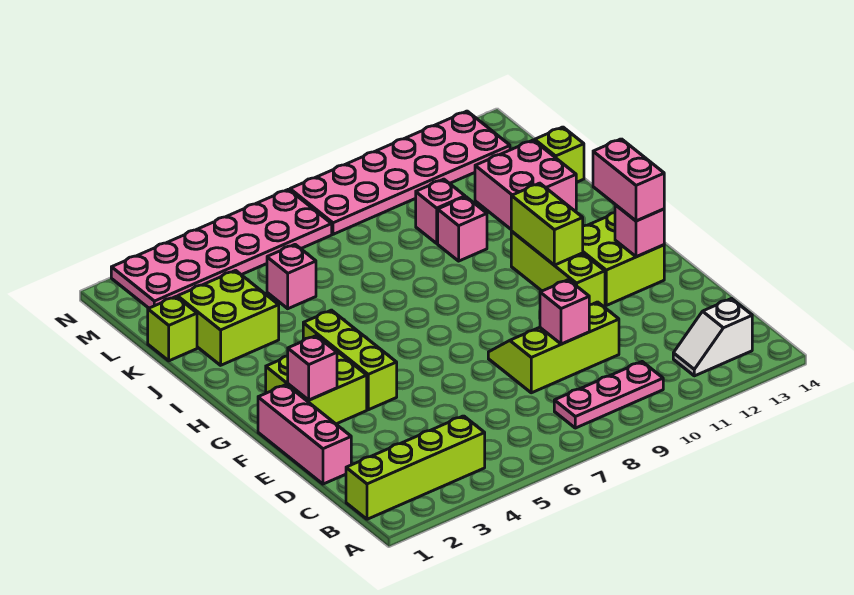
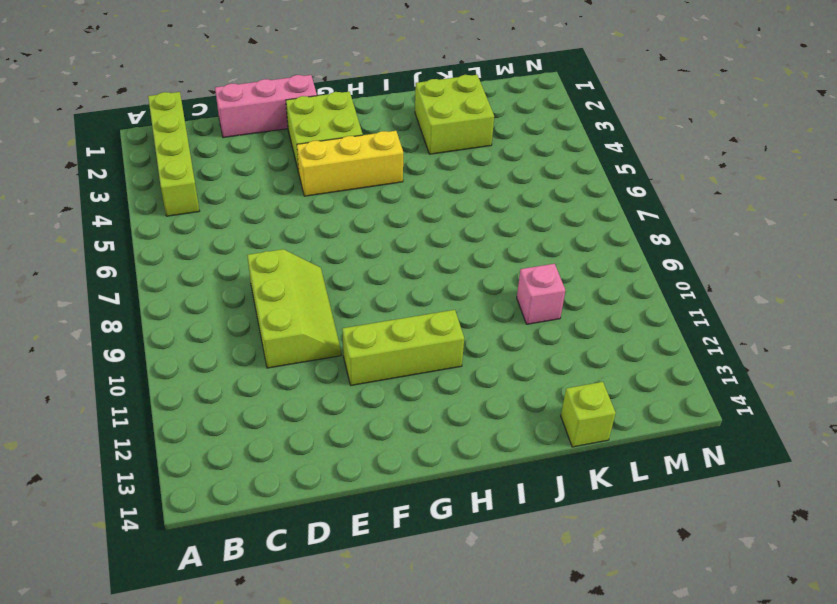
yellow brick F4:H4 level 1 -> lime brick F4:H4 level 1
none -> pink plate B8:B10 level 1
none -> white slope B12:B13 level 1 top 13
none -> lime brick F12:G13 level 1

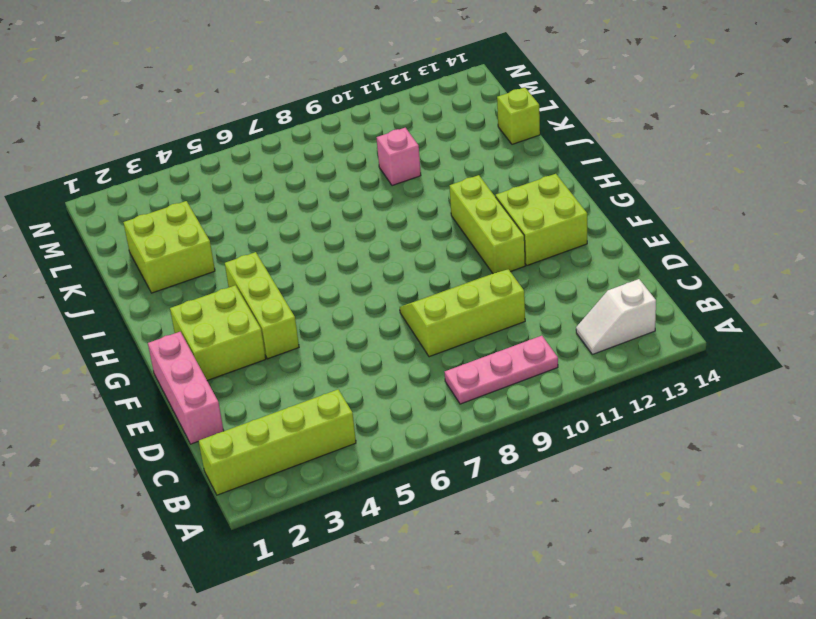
none -> pink brick J10 level 1
none -> pink brick J12:K13 level 1
none -> lime brick K1 level 1

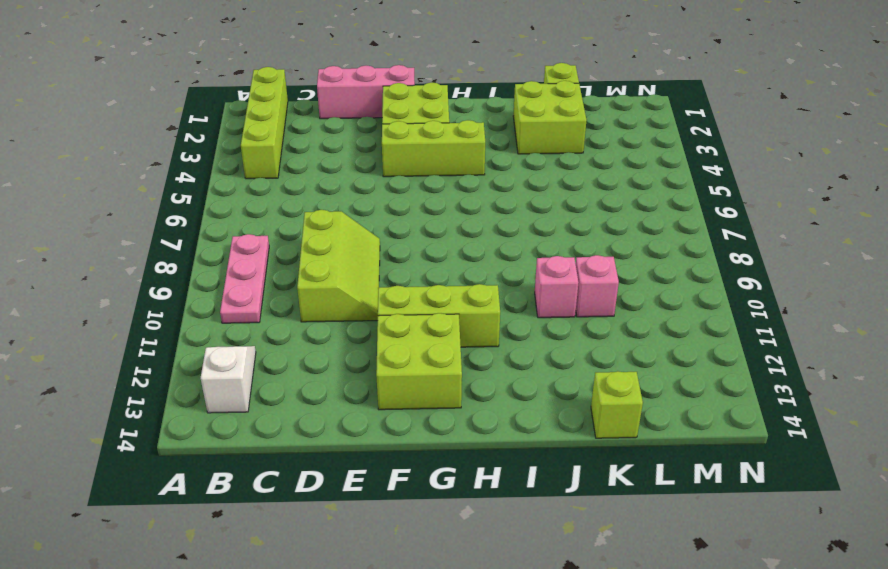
none -> pink brick J12:K13 level 1
none -> pink brick K5 level 1
none -> pink plate M2:N7 level 1

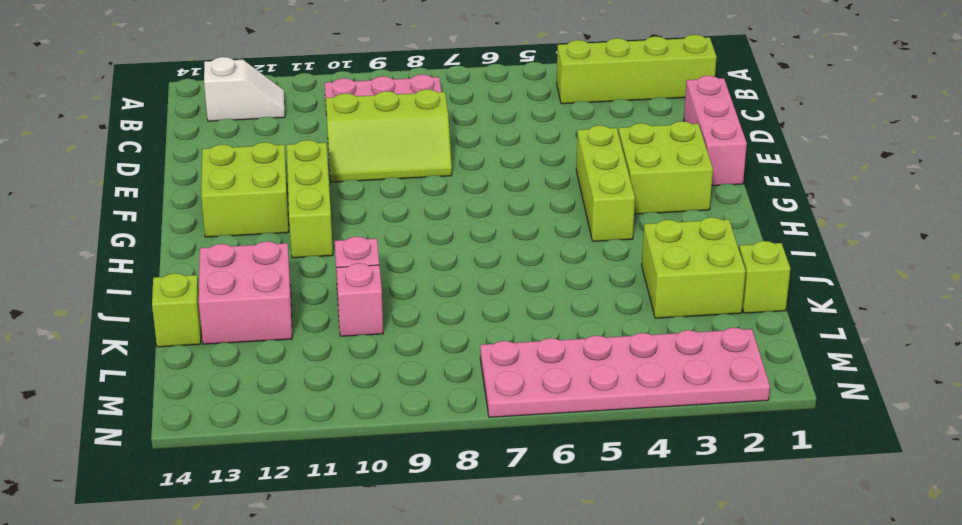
none -> pink brick K5 level 1
none -> pink plate M8:N13 level 1
none -> pink brick D9 level 2

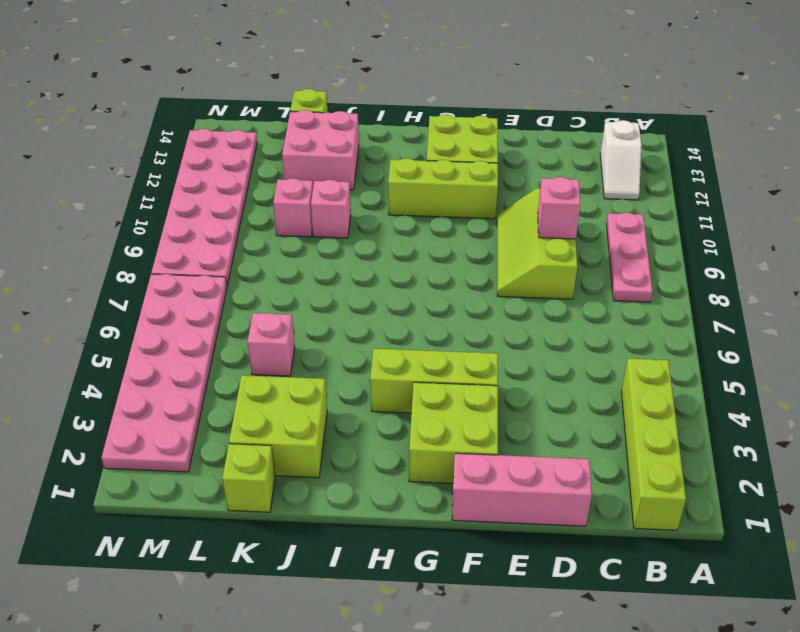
none -> pink brick F2 level 2
none -> pink brick F13 level 2
none -> lime brick G11:H11 level 2

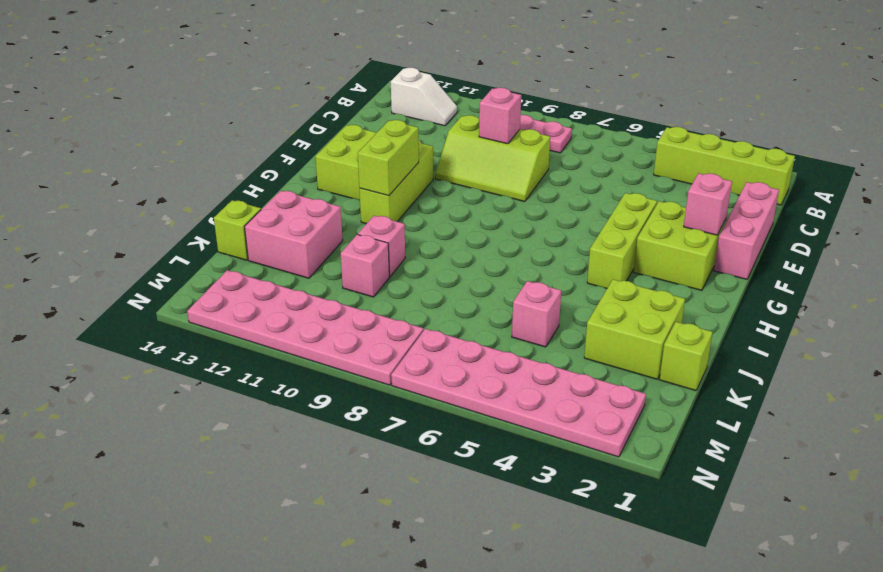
none -> pink brick F13 level 2
none -> pink brick F13:G13 level 3

